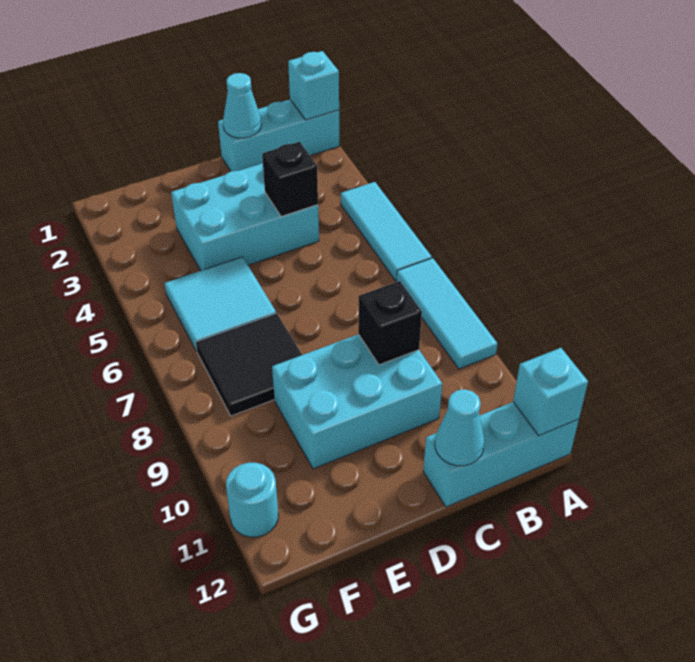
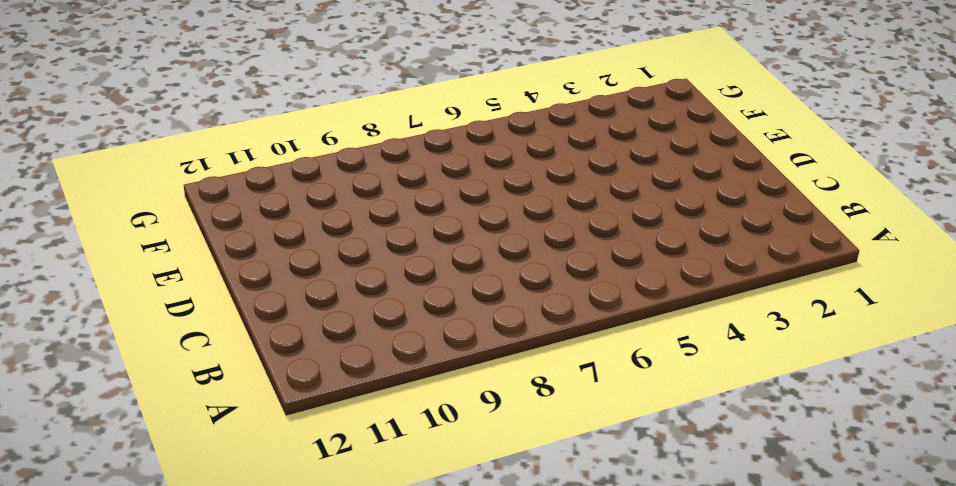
none -> cyan brick A1:C1 level 1
none -> cyan tile A4:A6 level 1
none -> cyan tile A7:A9 level 1

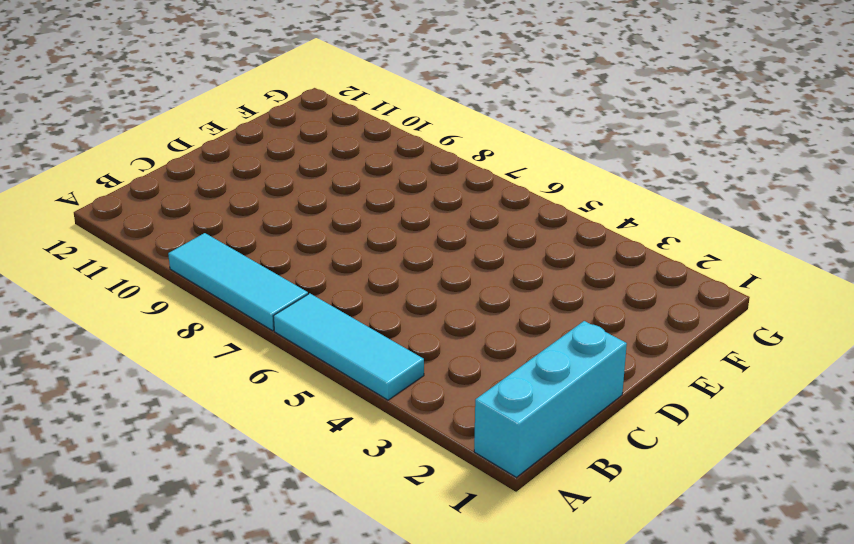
none -> cyan brick A12:C12 level 1
none -> cyan brick C3:E4 level 1
none -> cyan brick C9:E10 level 1

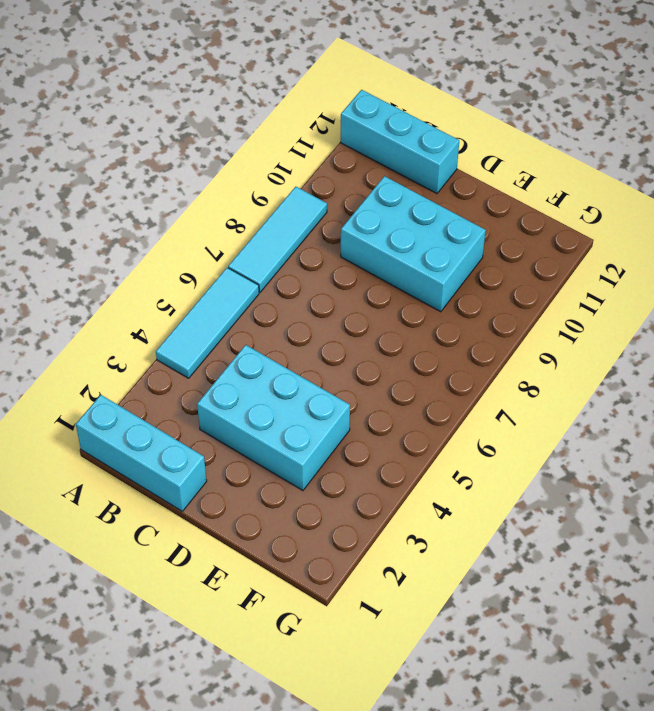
none -> cyan tile E5:F6 level 1
none -> black tile E7:F8 level 1
none -> cyan round brick G11 level 1

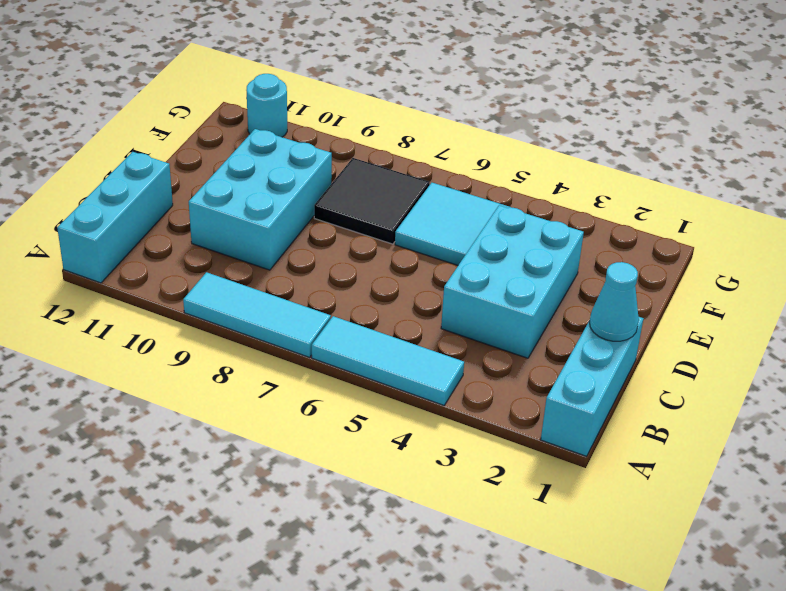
none -> cyan brick A1 level 2
none -> cyan brick A12 level 2
none -> black brick C4 level 2

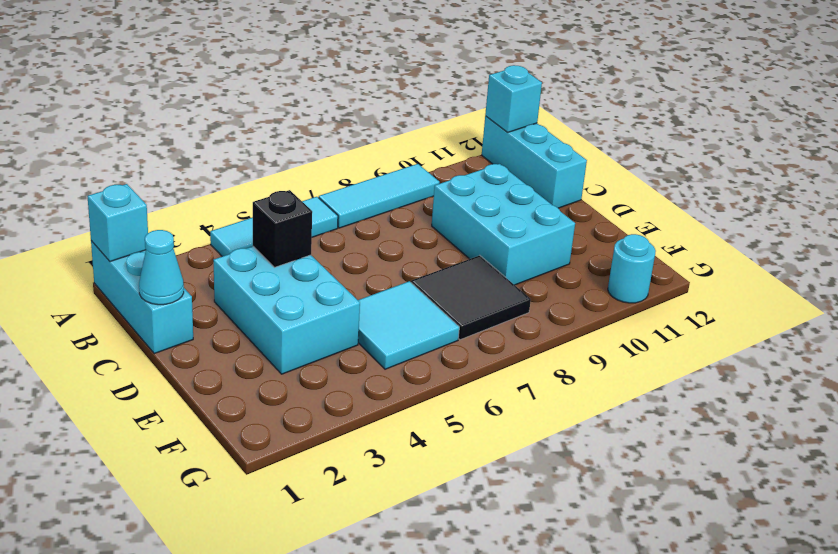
none -> black brick C9 level 2
none -> cyan cone C12 level 2

